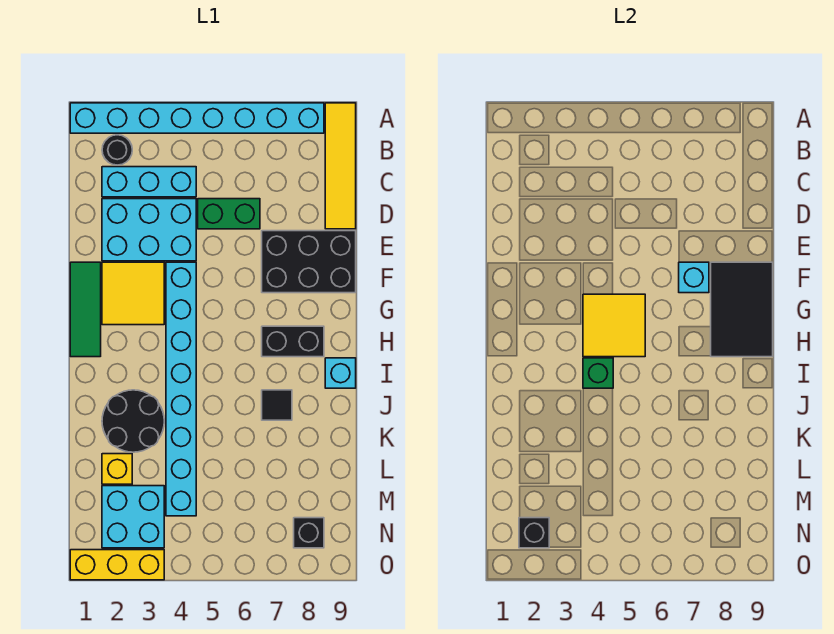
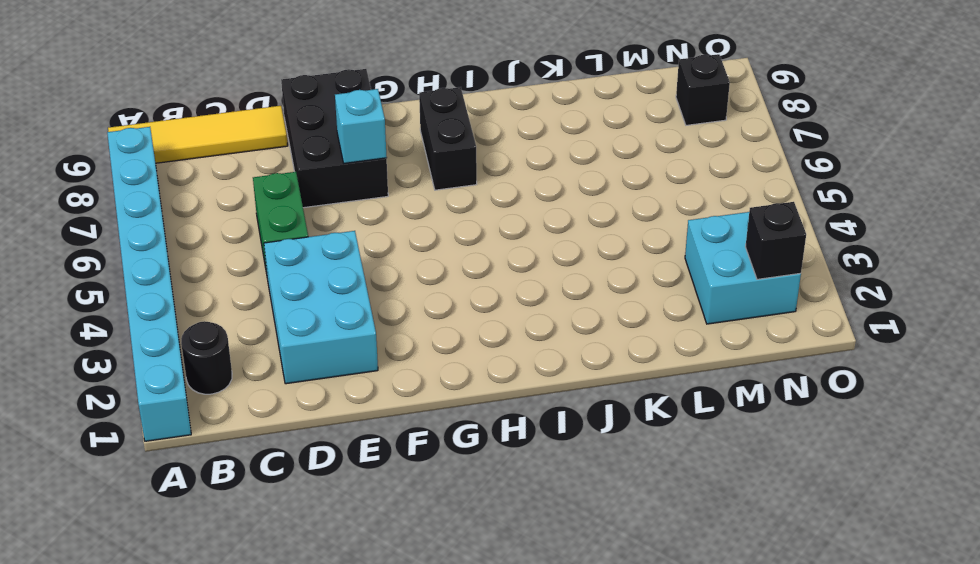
none -> cyan brick C2:C4 level 1
none -> green tile F1:H1 level 1
none -> yellow tile F2:G3 level 1

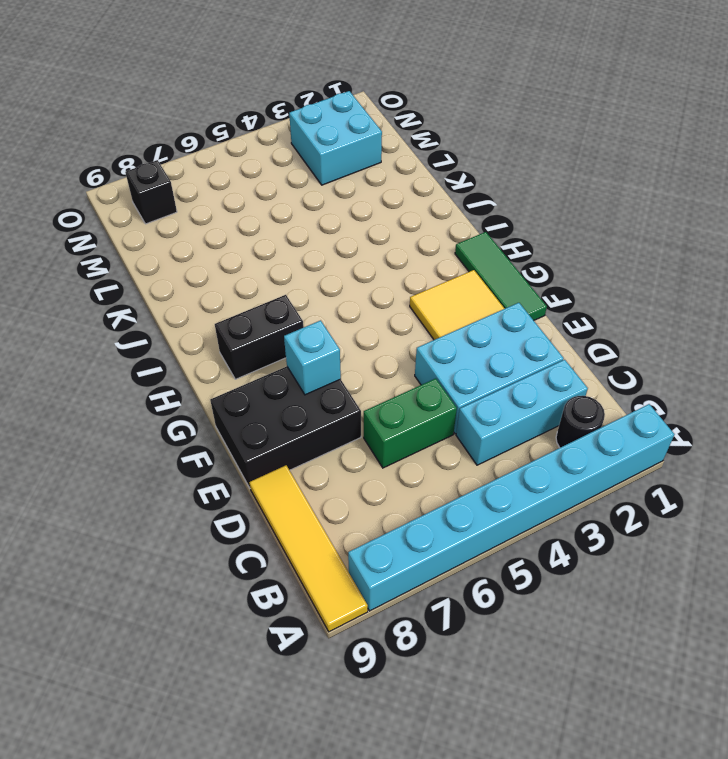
none -> cyan brick F4:M4 level 1
none -> cyan brick I9 level 1
none -> black round brick J2:K3 level 1

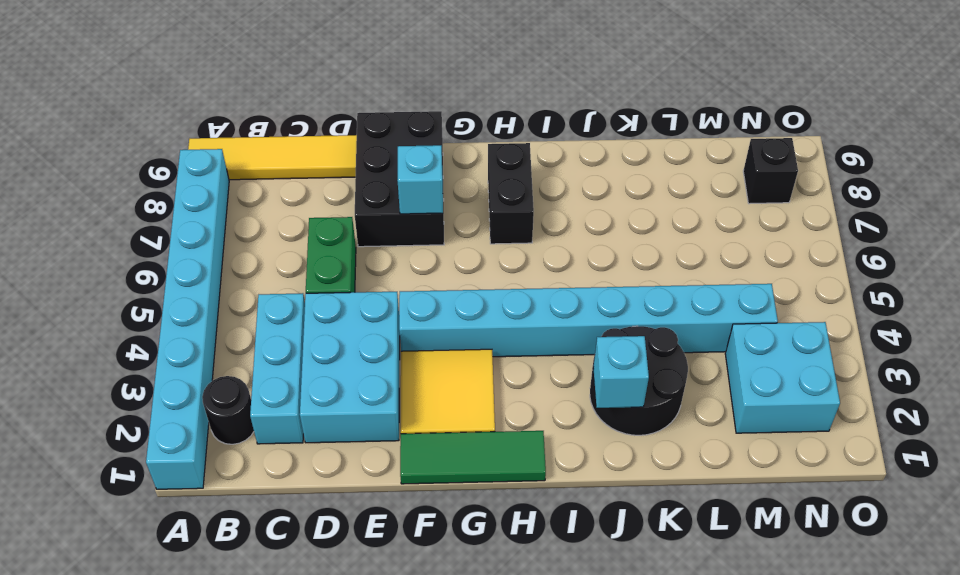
cyan brick J2 level 2 -> cyan brick I9 level 1
none -> black tile J7 level 1
none -> yellow brick L2 level 1
none -> yellow brick O1:O3 level 1

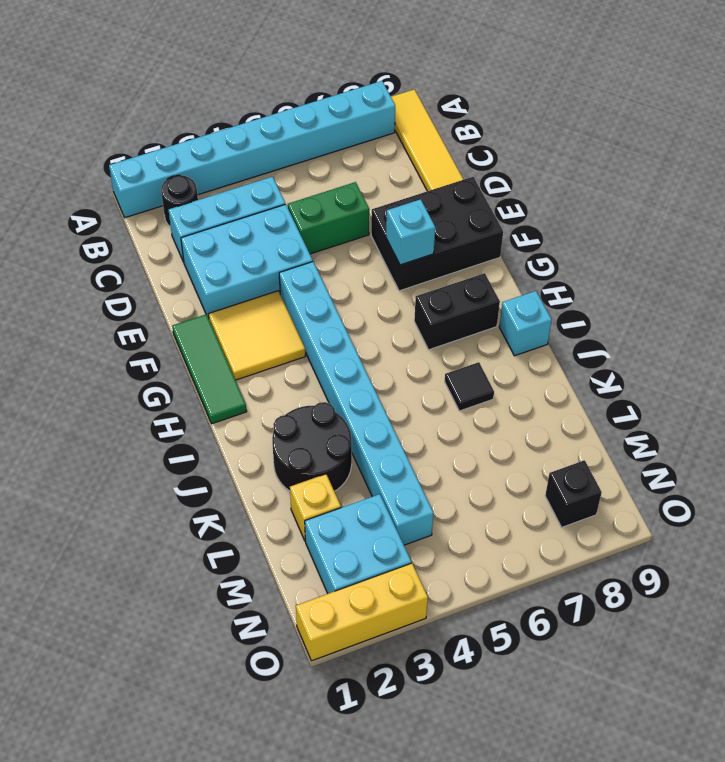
none -> black tile F8:H9 level 2
none -> yellow tile G4:H5 level 2
none -> green brick I4 level 2

